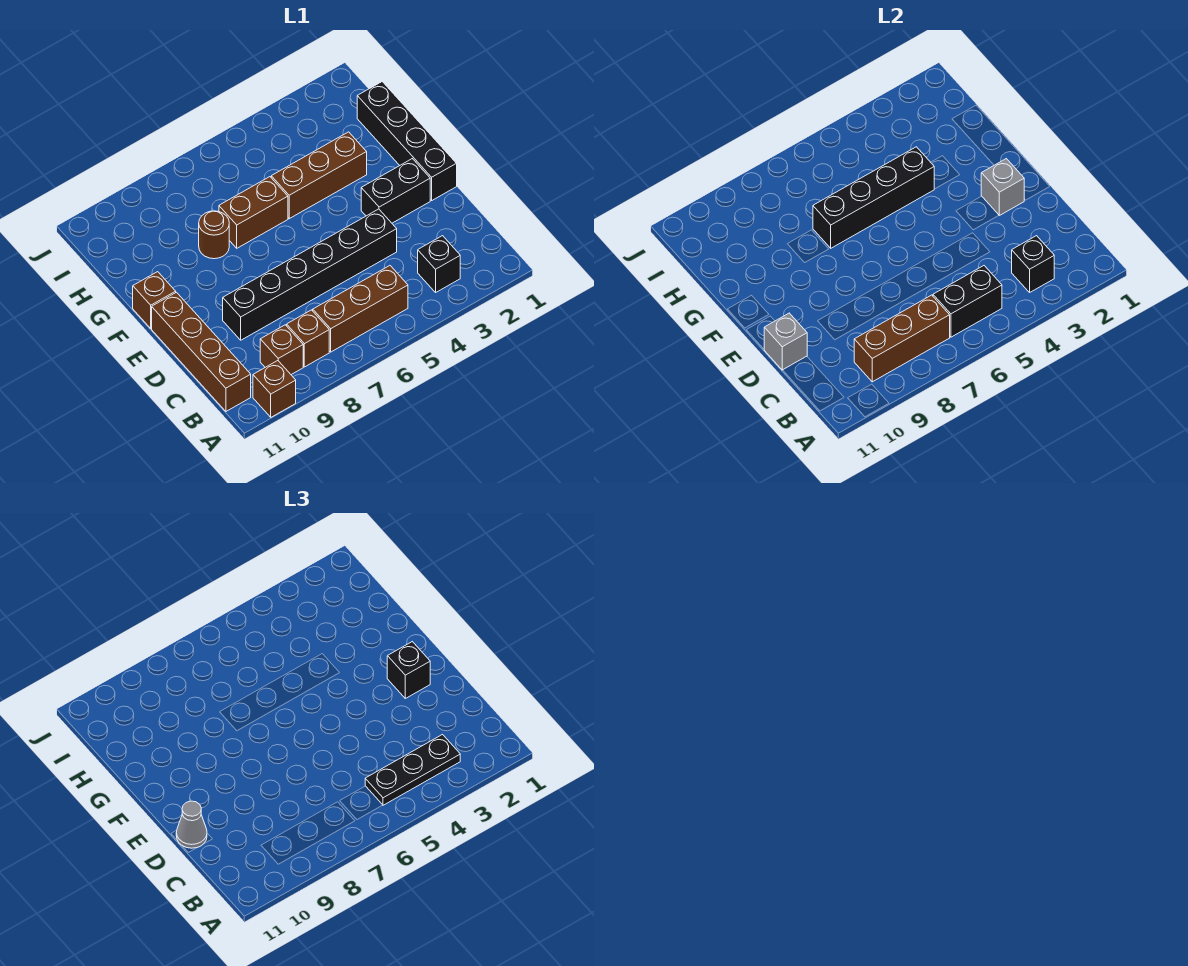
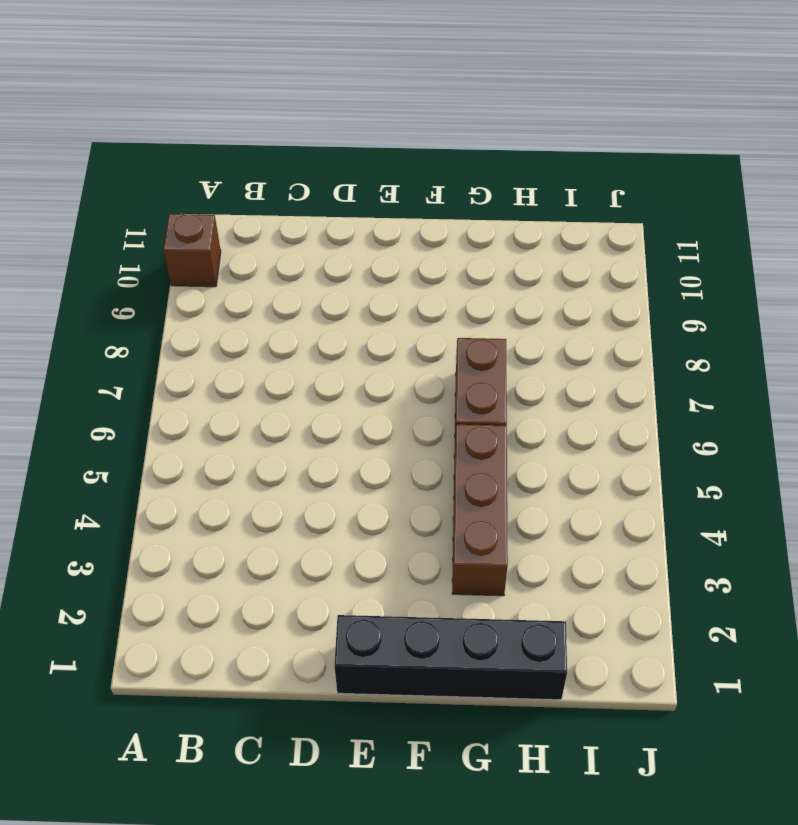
none -> black brick B3 level 1
none -> brown brick B5:B7 level 1
none -> brown brick B8 level 1

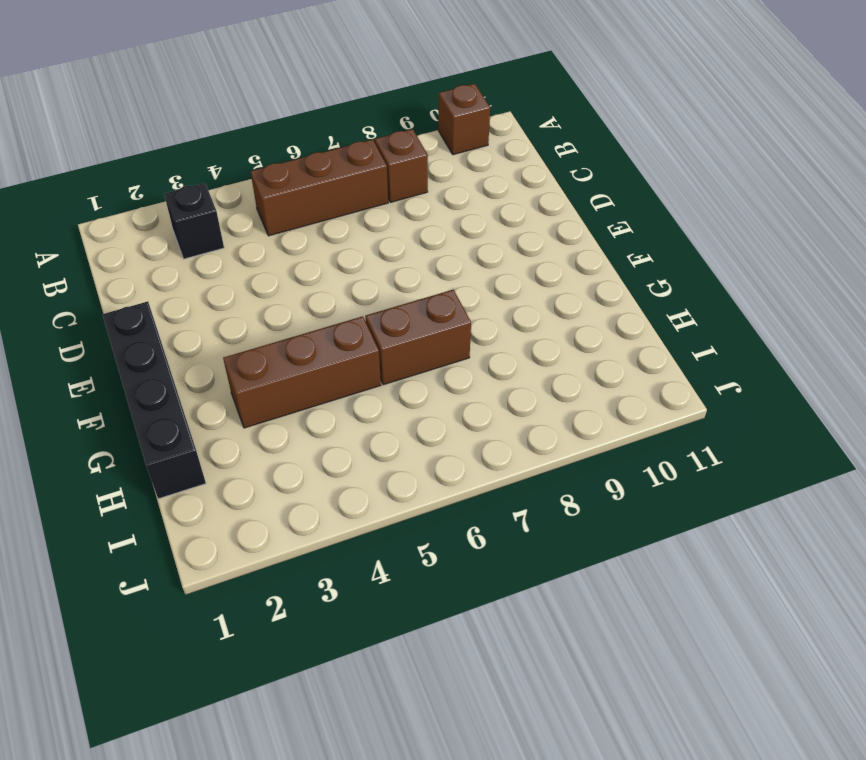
none -> brown brick B9 level 1
none -> brown brick B11:E11 level 1
none -> black brick D4:D9 level 1

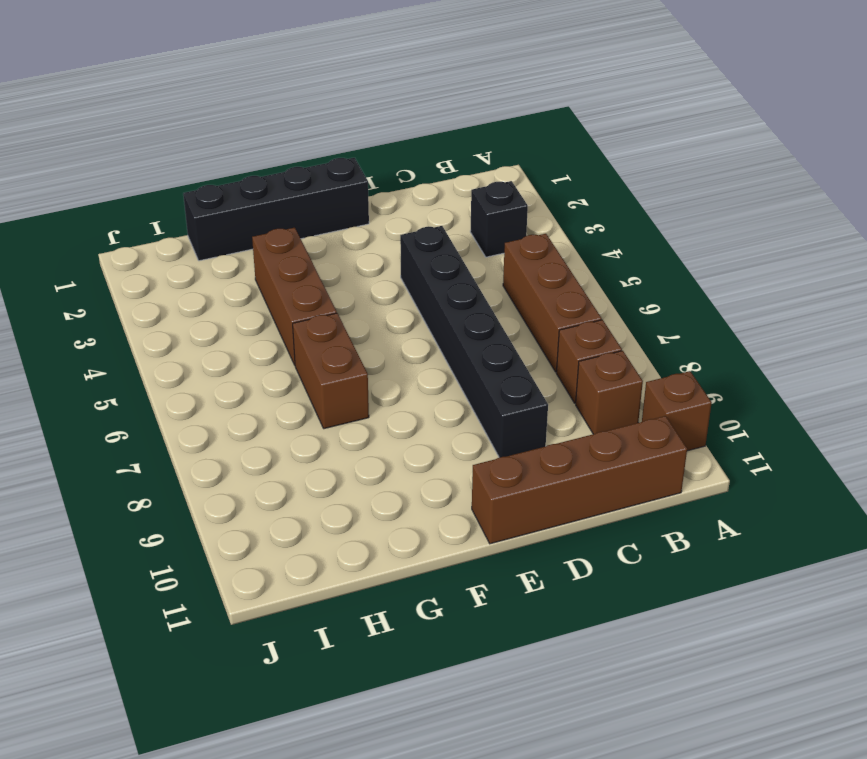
none -> black brick E2:E3 level 1
none -> brown brick F11 level 1
none -> brown round brick G8 level 1

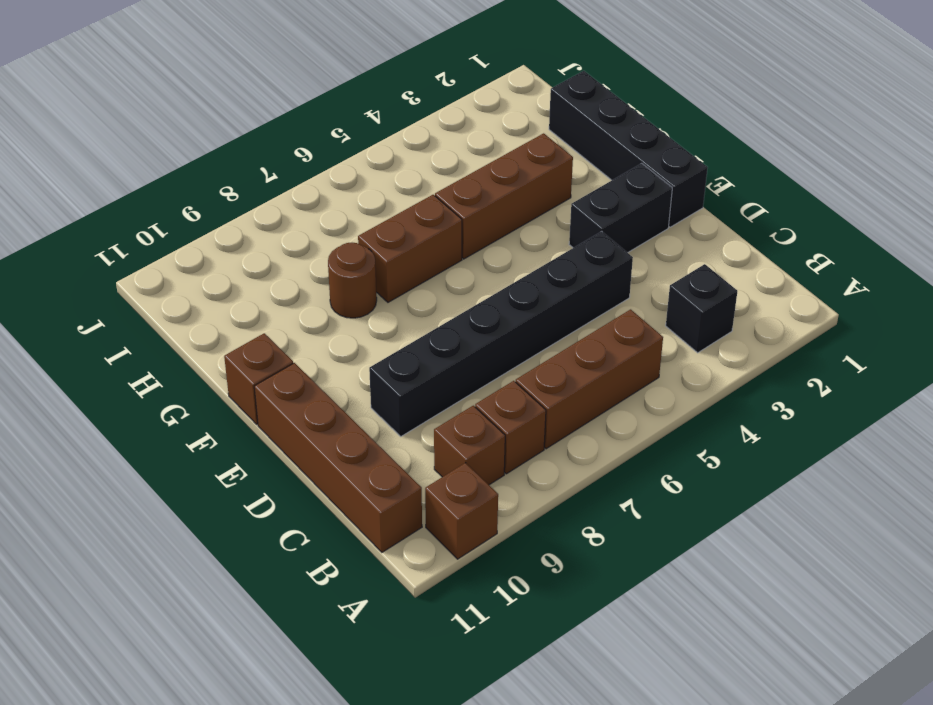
none -> black brick B3 level 2
none -> black brick B5:B6 level 2
none -> brown brick B7:B9 level 2

